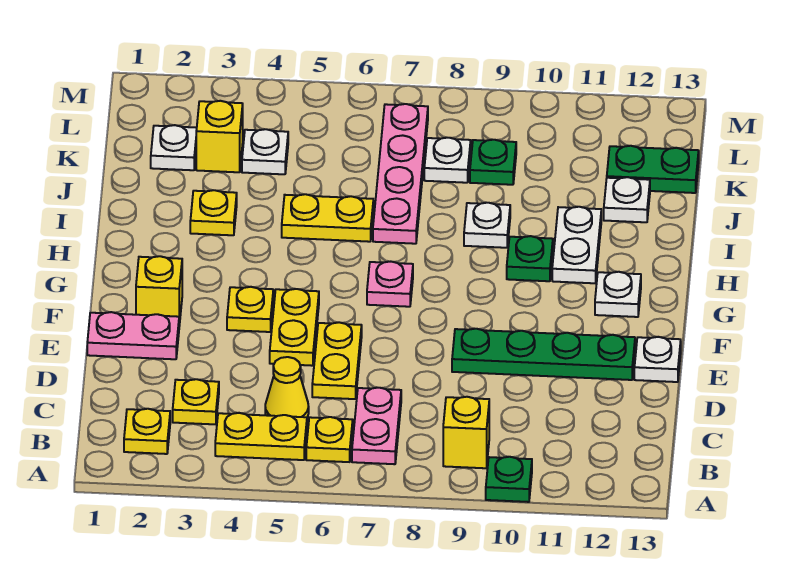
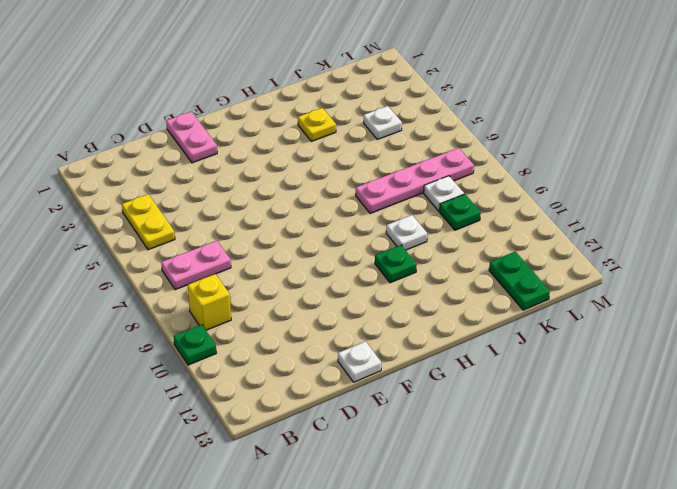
none -> yellow plate B2 level 1
none -> yellow plate B6 level 1
none -> yellow plate C3 level 1
none -> yellow cone C5 level 1

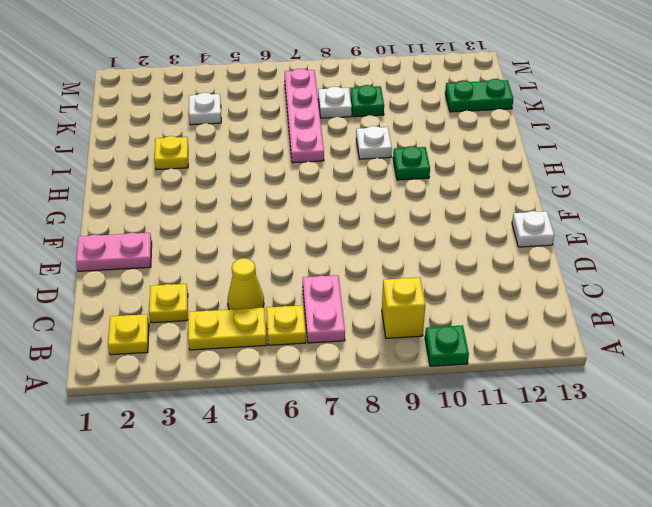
none -> yellow plate D6:E6 level 1
none -> yellow plate E5:F5 level 1
none -> green plate E9:E12 level 1
none -> yellow brick F2 level 1

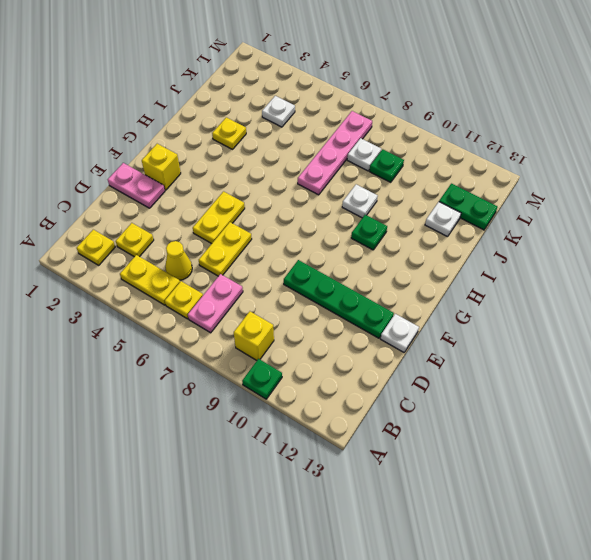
none -> yellow plate F4 level 1
none -> pink plate G7 level 1
none -> white plate G12 level 1
none -> white plate H11:I11 level 1

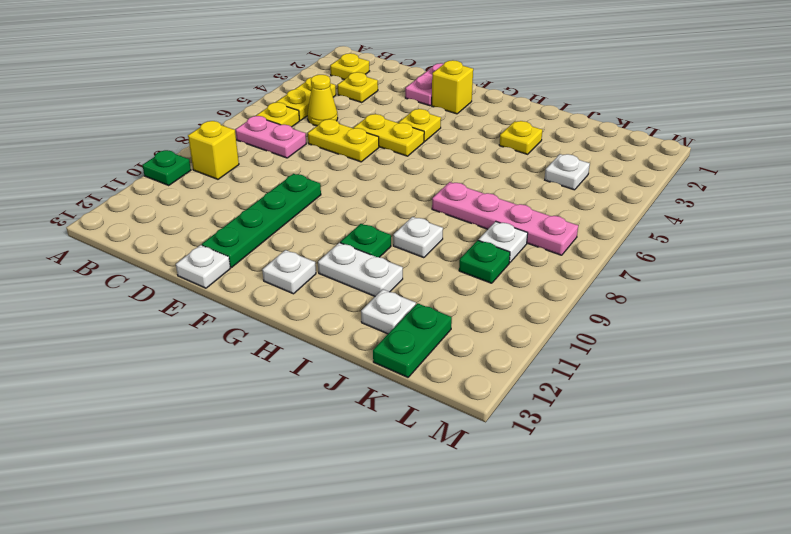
none -> pink plate G7 level 1
none -> yellow plate I5:I6 level 1
none -> white plate K2 level 1
none -> yellow brick K3 level 1

